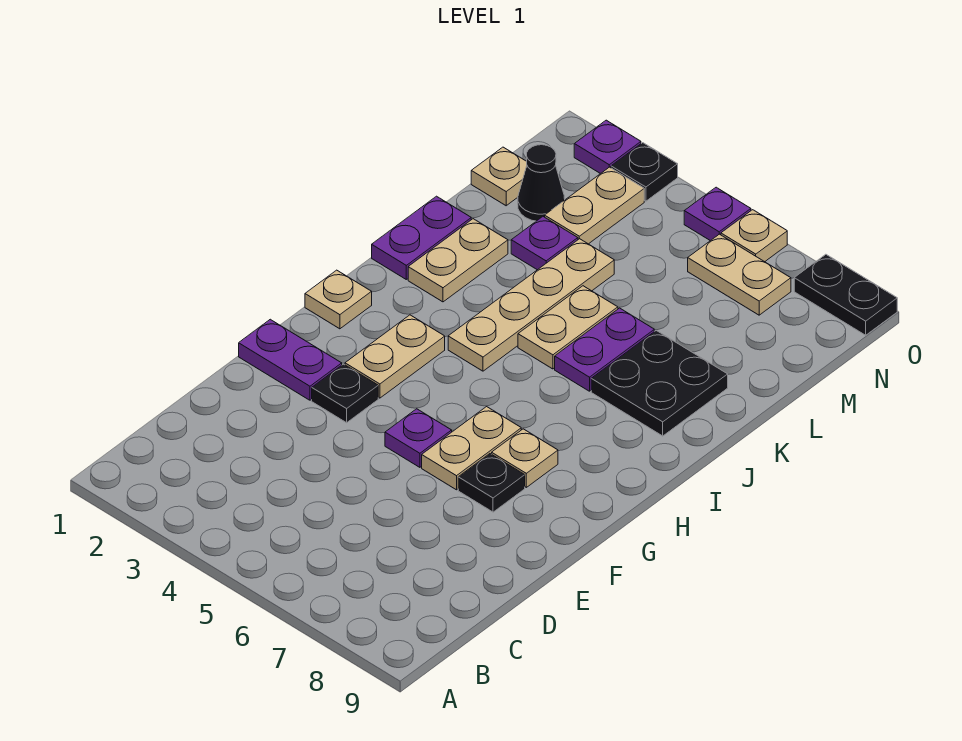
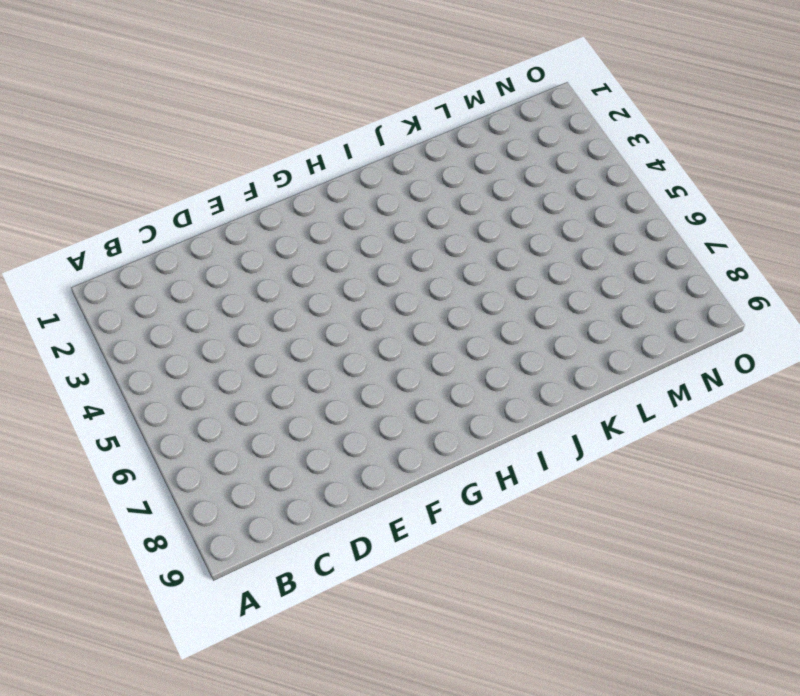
none -> purple plate F1:F2 level 1
none -> black plate F3 level 1
none -> purple plate F5 level 1

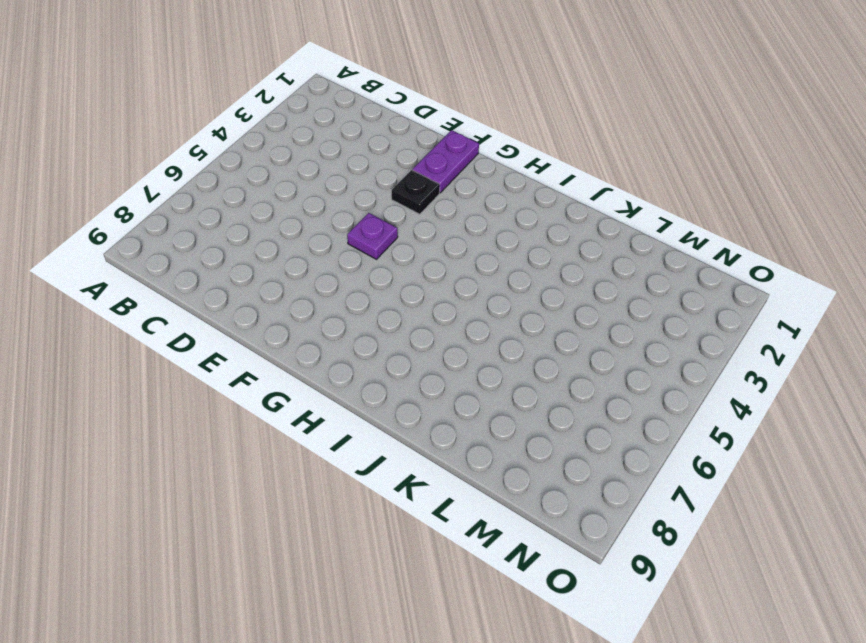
none -> tan plate F6:G6 level 1
none -> black plate F7 level 1
none -> tan plate G3:H3 level 1

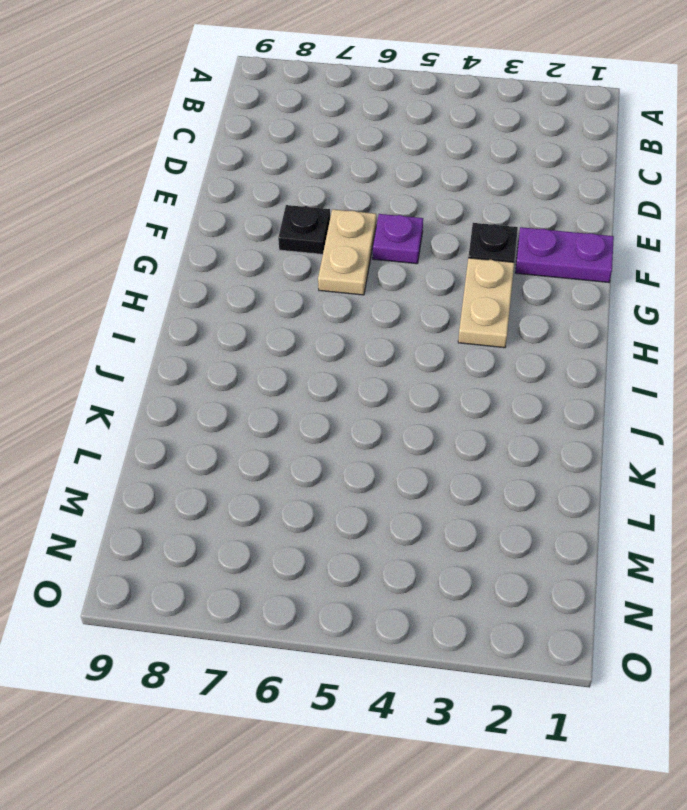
none -> tan plate G7 level 1
none -> tan plate H1 level 1
none -> tan plate I4:L4 level 1

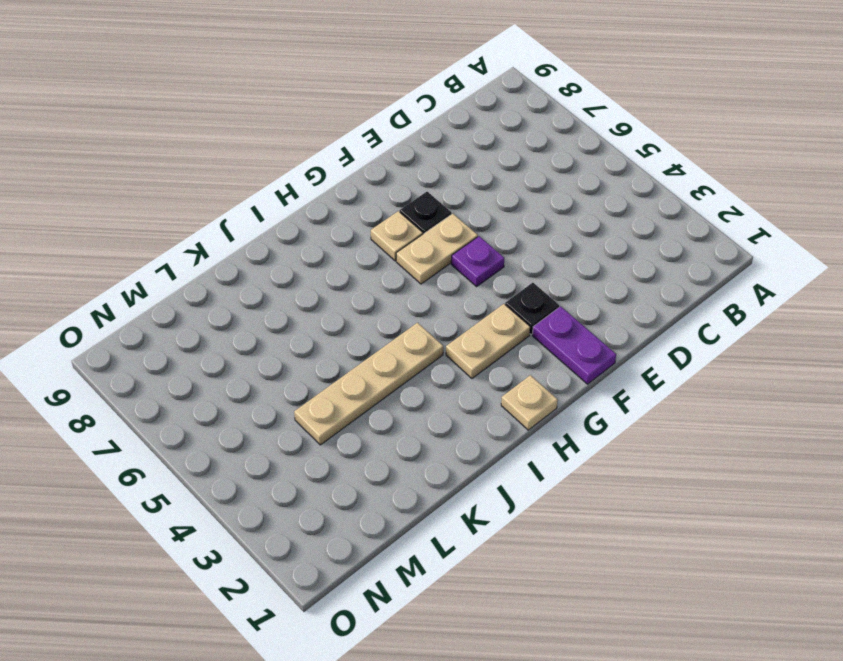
none -> purple plate J1:K1 level 1
none -> tan plate J2:K2 level 1
none -> tan plate J5:K5 level 1

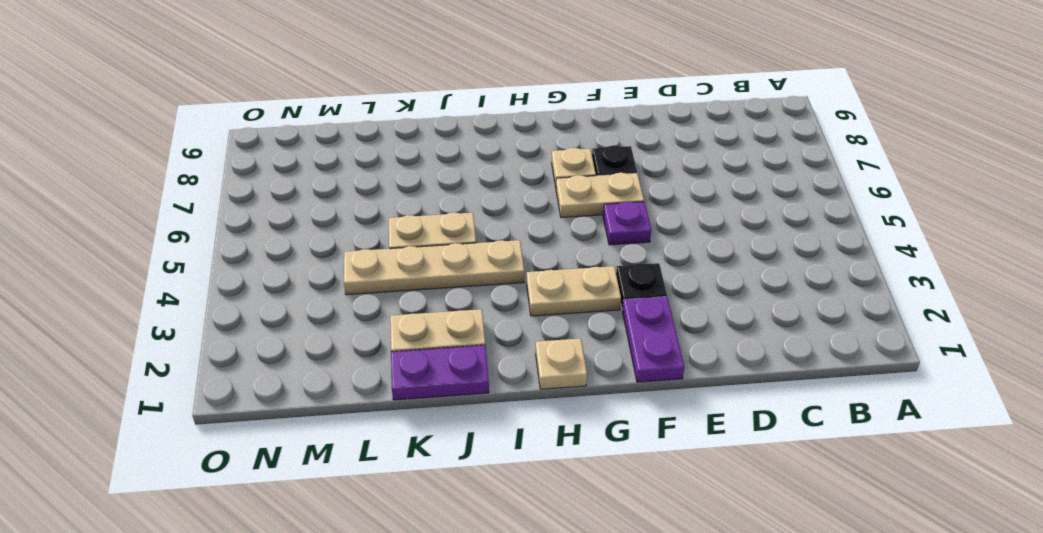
none -> purple plate J6:K6 level 1
none -> black plate J7:K8 level 1
none -> purple plate L3 level 1

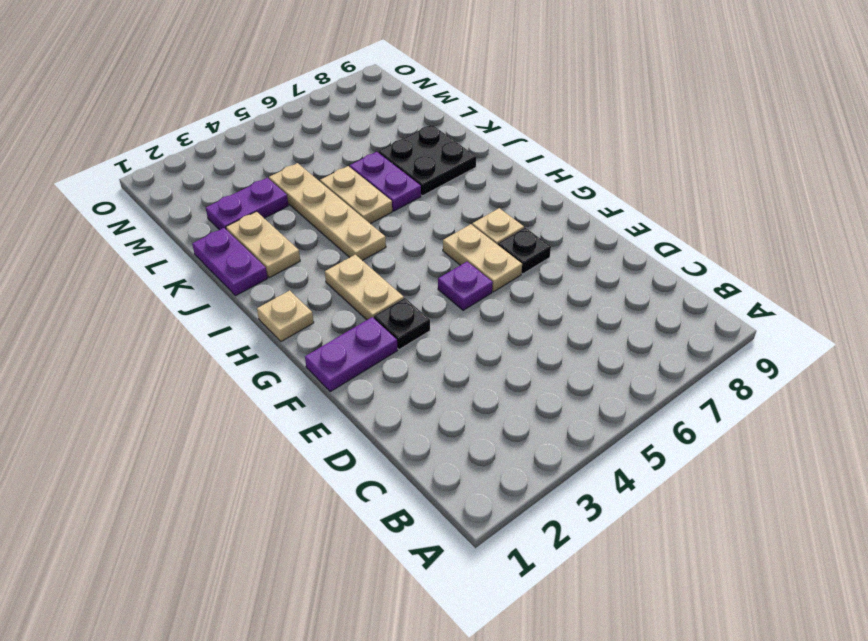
purple plate L2:L3 level 1 -> purple plate L3 level 1
none -> tan plate M1 level 1
none -> black cone M2 level 1
none -> tan plate M3:N3 level 1

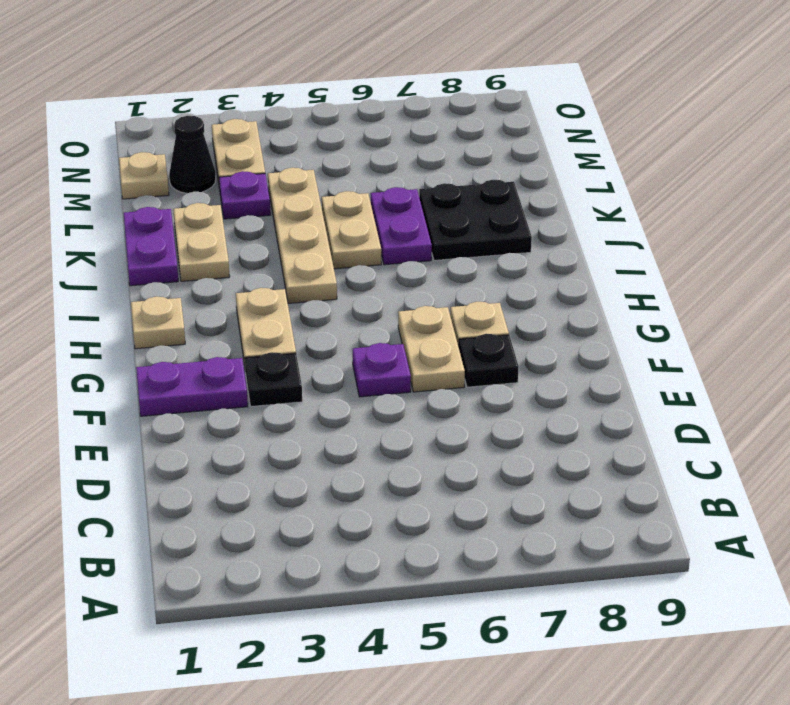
none -> tan plate N6:N7 level 1
none -> purple plate O2 level 1
none -> black plate O3 level 1

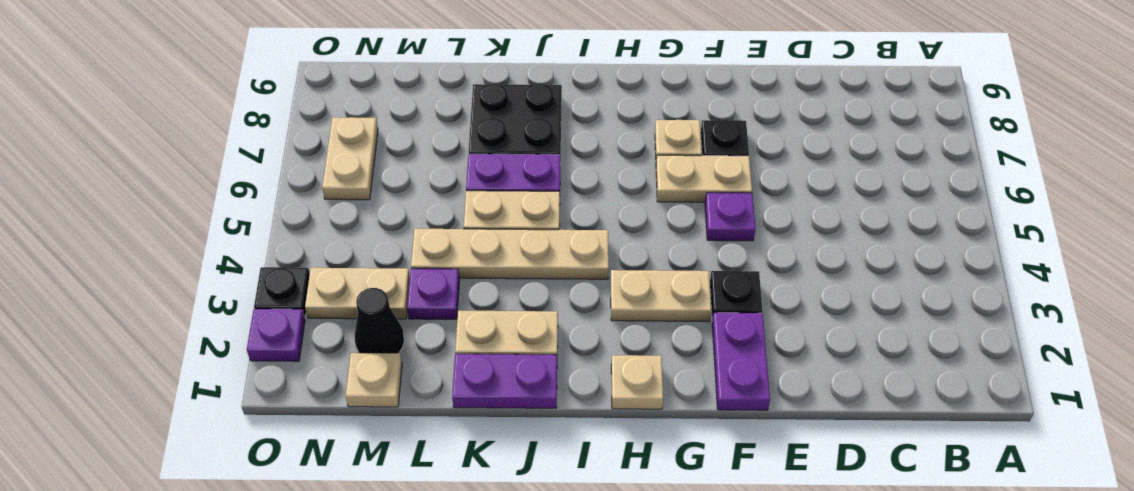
none -> purple plate O5 level 1
none -> tan plate O6 level 1
none -> black plate O8:O9 level 1

